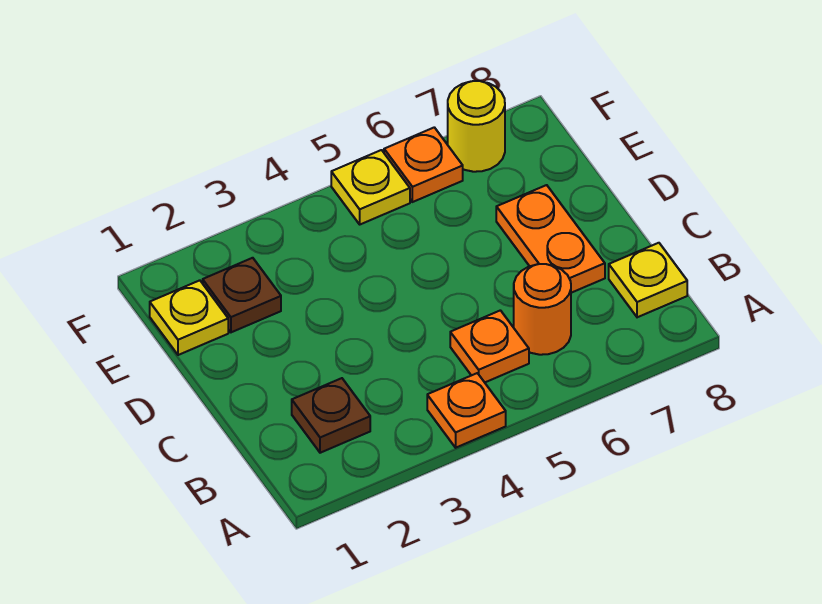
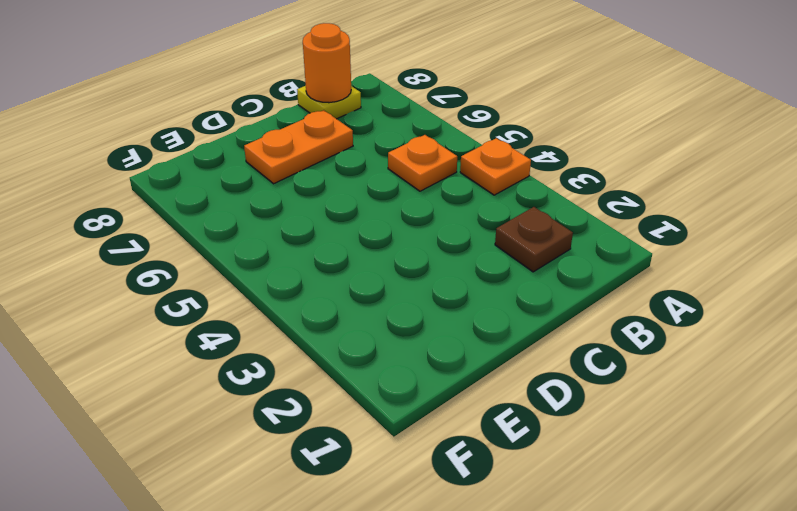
orange round brick B8 level 2 -> orange round brick B6 level 1
none -> yellow plate E1 level 1
none -> brown plate E2 level 1

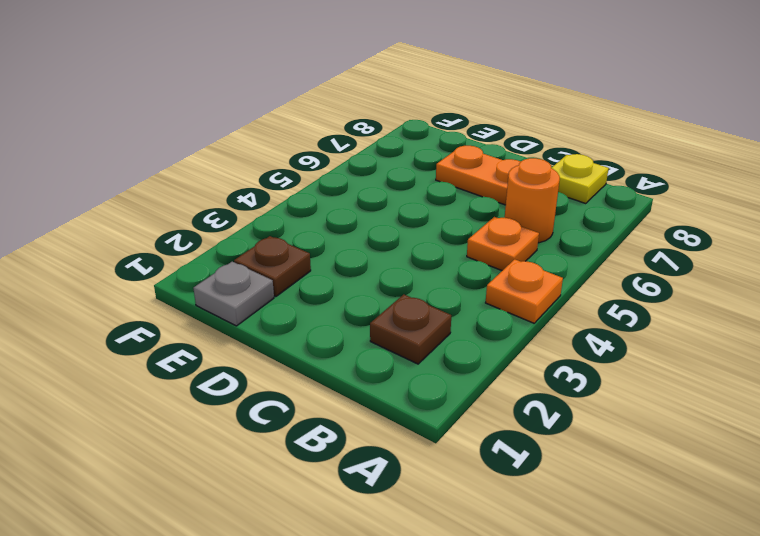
grey plate E1 level 1 -> yellow plate E1 level 1
none -> yellow plate F5 level 1
none -> orange plate F6 level 1

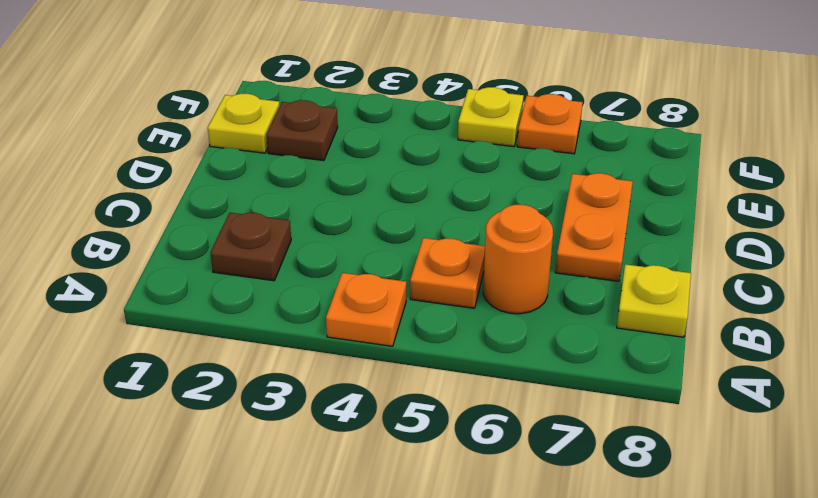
none -> yellow round brick F7 level 1

